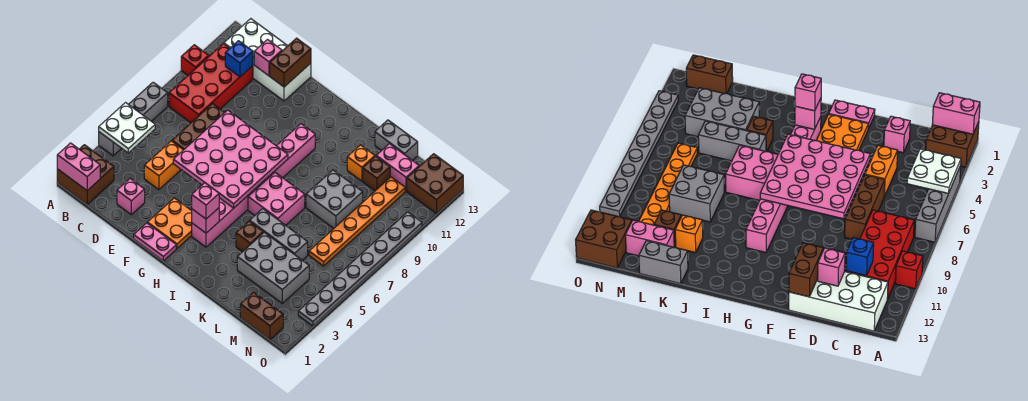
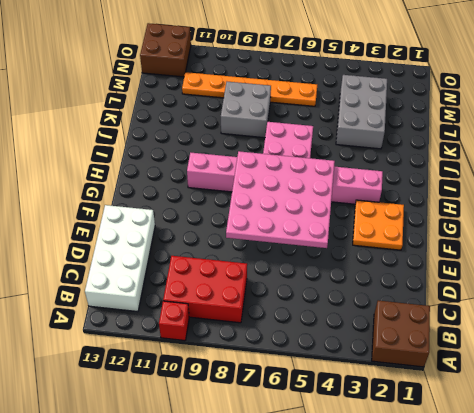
red brick B8:C10 level 1 -> red brick B8:C11 level 1
none -> grey brick A4:A7 level 1
none -> pink brick D2 level 1
none -> orange brick D4:D5 level 1
none -> brown brick D6:D8 level 1

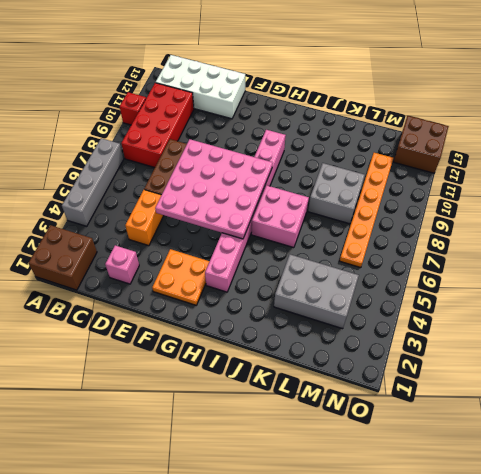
none -> pink plate F1:G1 level 1
none -> brown brick J4 level 1
none -> grey brick J5:L5 level 1
none -> orange brick K11 level 1

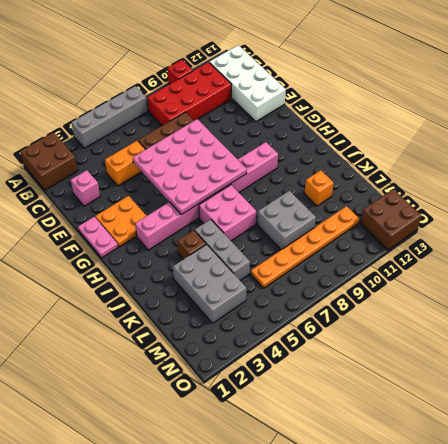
none -> grey brick K13:L13 level 1
none -> brown brick L11 level 1
none -> pink brick L12:M12 level 1
none -> brown brick M1:N1 level 1

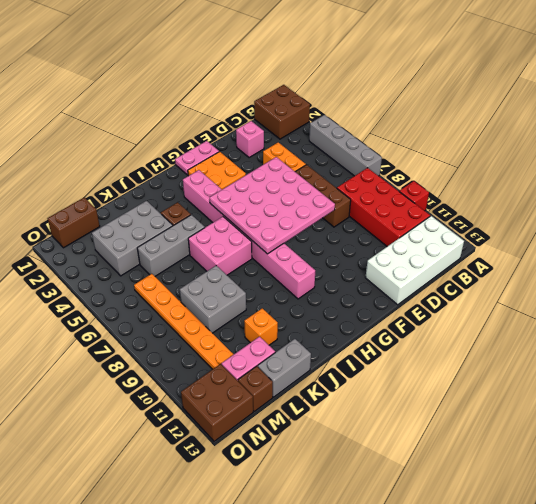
brown brick M13 level 1 -> brown brick L11 level 1
none -> grey plate O3:O10 level 1
none -> pink brick A1:B1 level 2
none -> white plate A4:B5 level 2
none -> blue brick C11 level 2

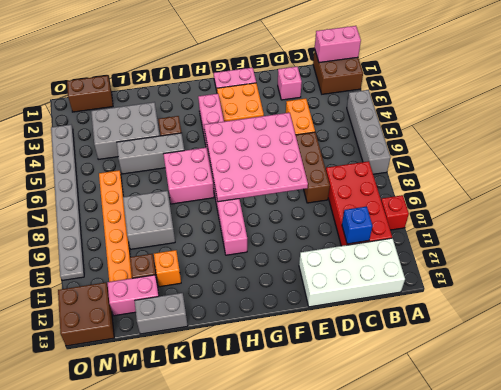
none -> white plate A4:B5 level 2
none -> pink brick D12 level 2
none -> brown brick E12:E13 level 2
none -> pink brick H3 level 2

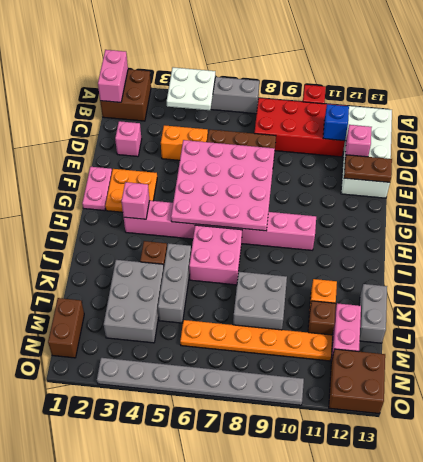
brown plate E12:E13 level 2 -> brown brick E12:E13 level 2
none -> pink brick H3 level 3

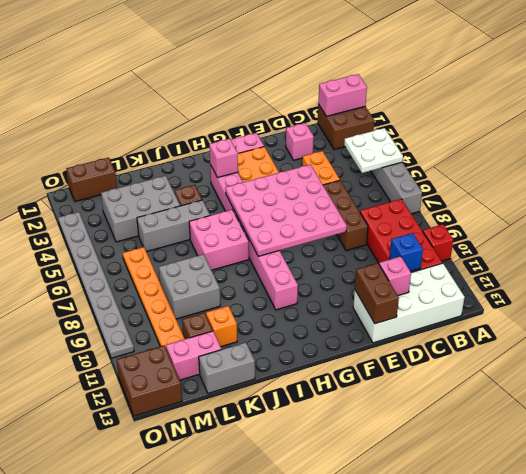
none -> pink brick H3 level 3

